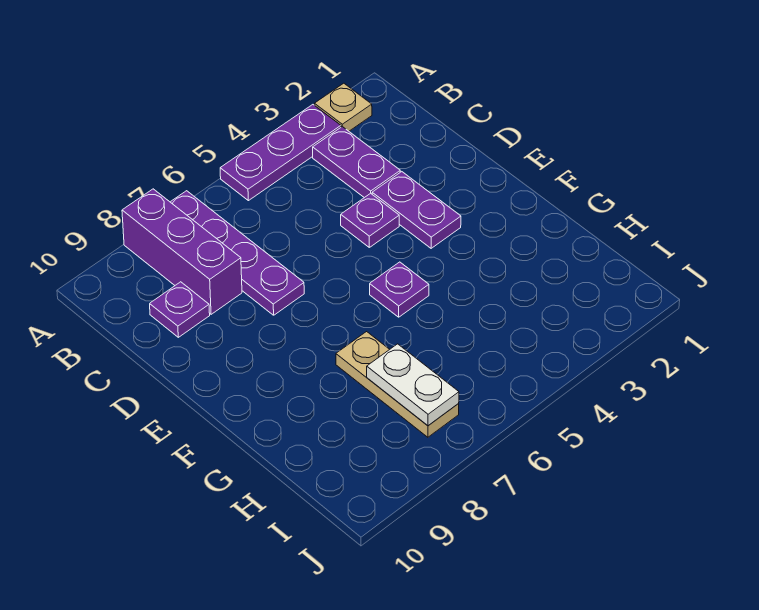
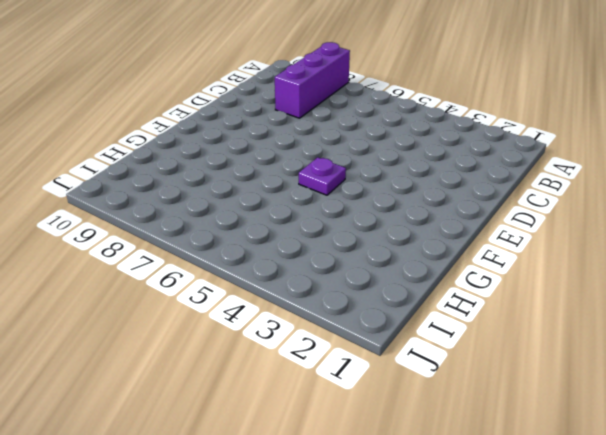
none -> tan plate A2 level 1
none -> purple plate A3:A5 level 1

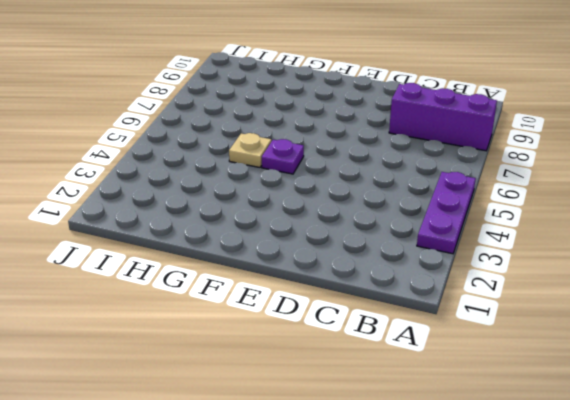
tan plate G5 level 1 -> tan plate A2 level 1
none -> purple plate A7:D7 level 1
none -> purple plate B3:C3 level 1

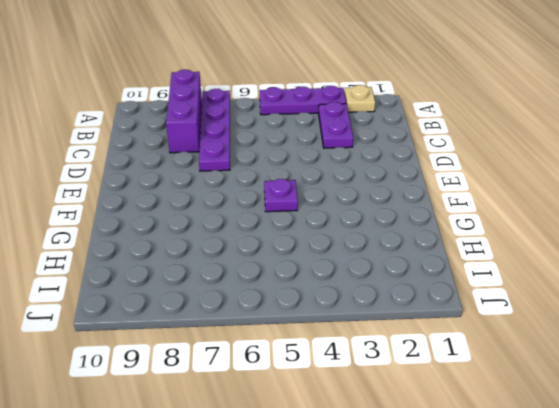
none -> purple plate C9 level 1
none -> purple plate D3:E3 level 1

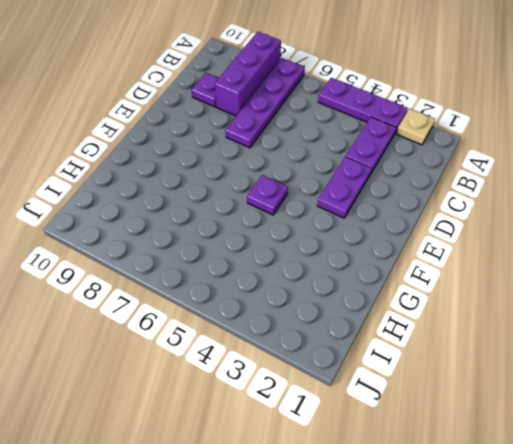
none -> purple plate D4 level 1
none -> tan plate G7:I7 level 1

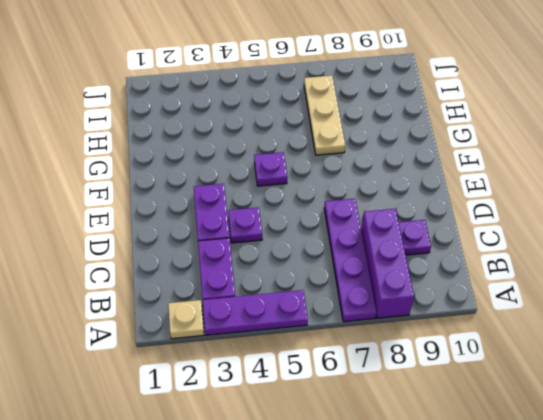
none -> white plate H7:I7 level 2

